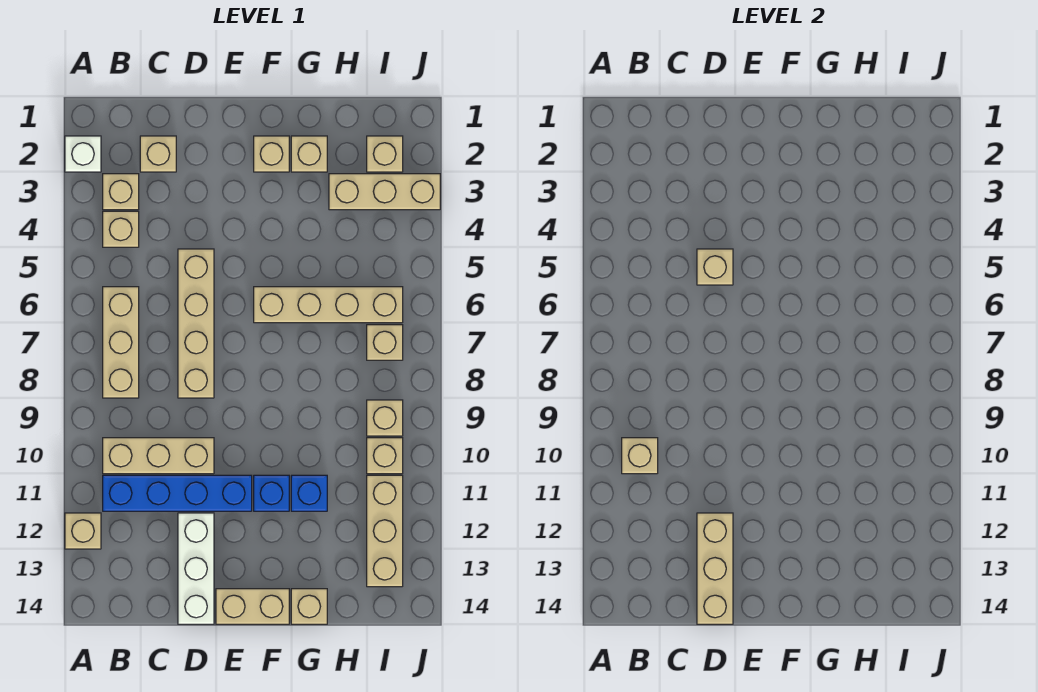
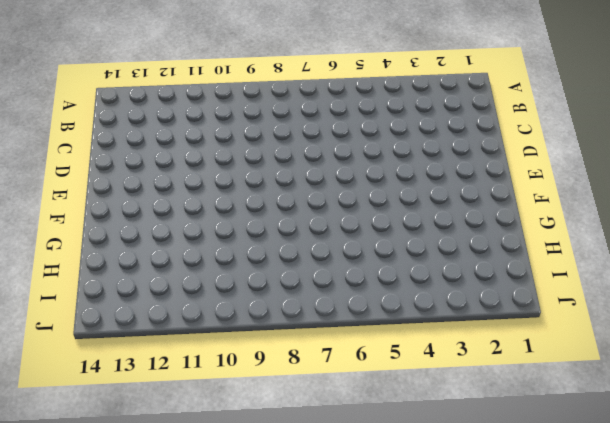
none -> white brick A2 level 1
none -> tan brick A12 level 1
none -> tan brick B3 level 1

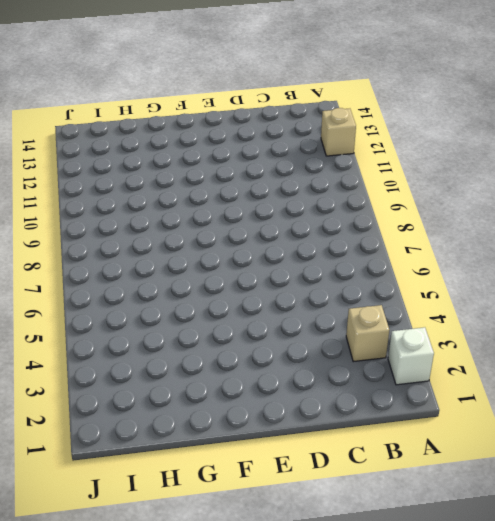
none -> tan brick B4 level 1
none -> tan brick B6:B8 level 1
none -> tan brick B10:D10 level 1

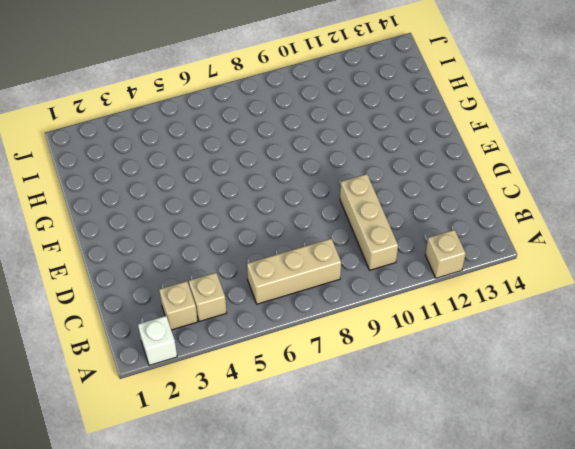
none -> blue brick B11:E11 level 1
none -> tan brick C2 level 1
none -> tan brick D5:D8 level 1

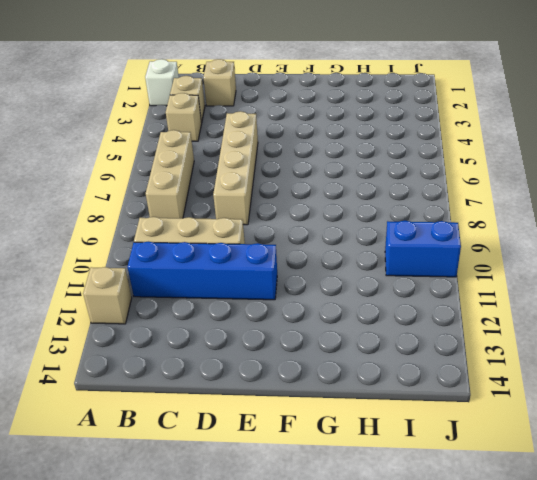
blue brick I10:J10 level 1 -> tan brick I10 level 1
none -> white brick D12:D14 level 1
none -> tan brick E14:F14 level 1
none -> tan brick F2 level 1

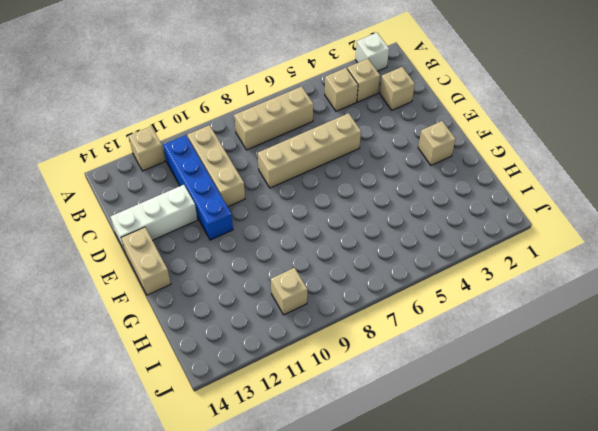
none -> tan brick F6:I6 level 1
none -> blue brick F11 level 1
none -> tan brick G2 level 1

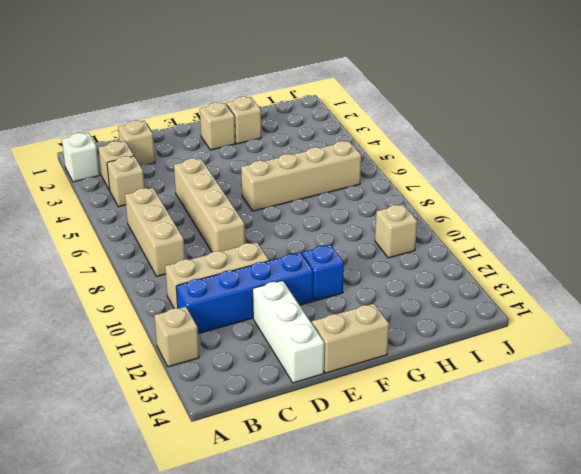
none -> blue brick G11 level 1
none -> tan brick G14 level 1
none -> tan brick H3:J3 level 1

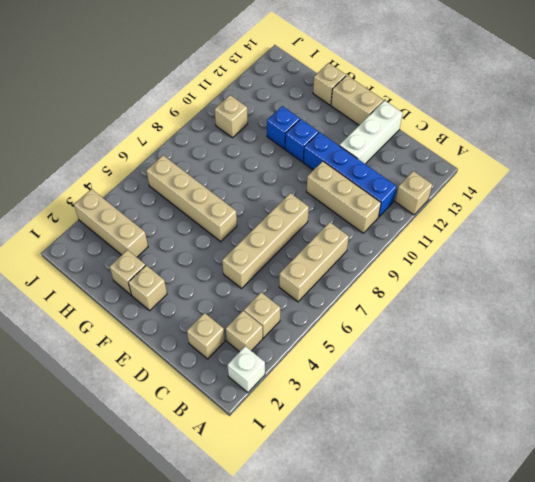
none -> tan brick I2 level 1
none -> tan brick I7 level 1
none -> tan brick I9 level 1

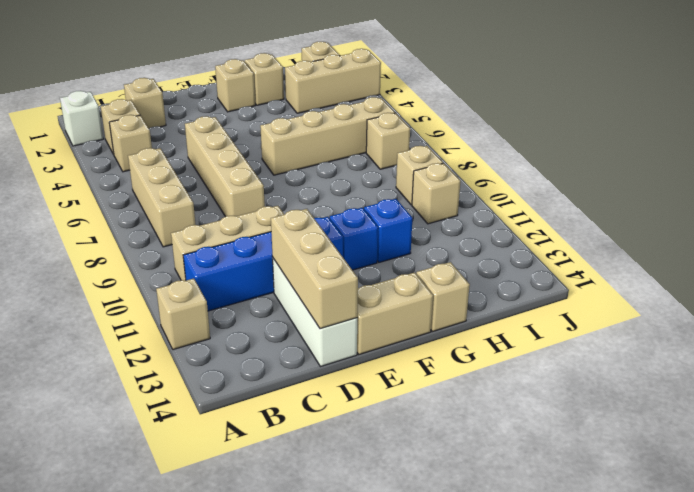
none -> tan brick I11:I13 level 1
none -> tan brick B10 level 2
none -> tan brick D5 level 2

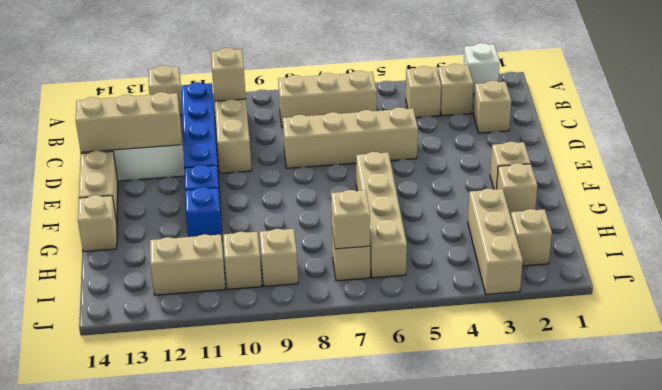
tan brick I7 level 2 -> tan brick D5 level 2
tan brick I11:I12 level 1 -> tan brick I11:I13 level 1

